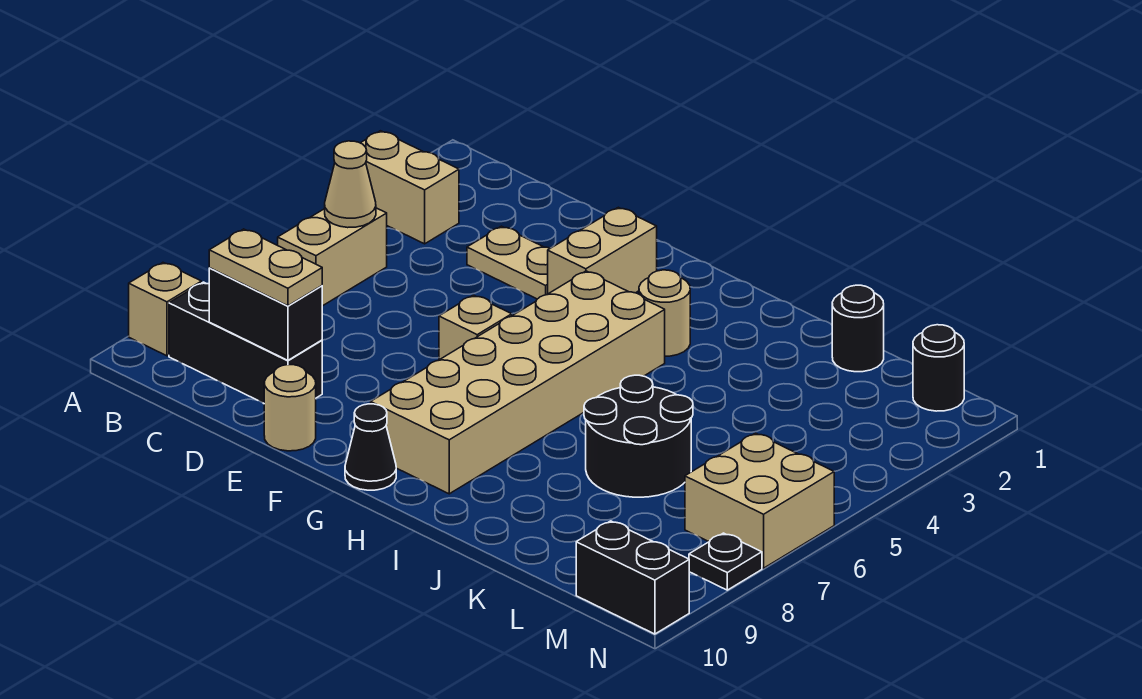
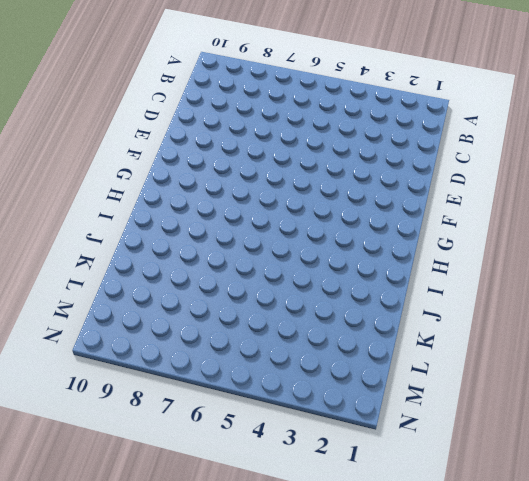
none -> tan brick A3:B3 level 1
none -> tan brick A9 level 1
none -> tan brick B5:B6 level 1

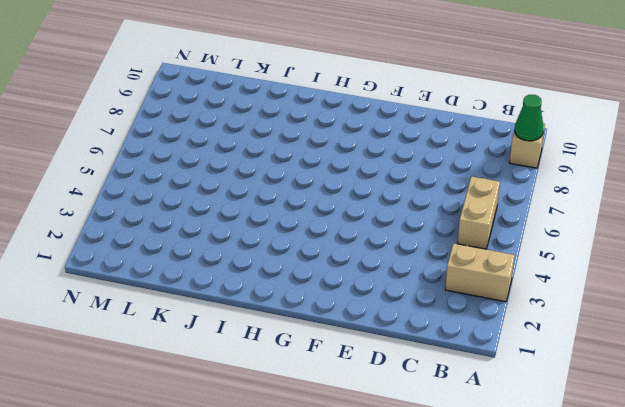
green cone A9 level 2 -> none
none -> black brick B9:D9 level 1
none -> tan plate D3:E3 level 1
none -> tan round brick E10 level 1

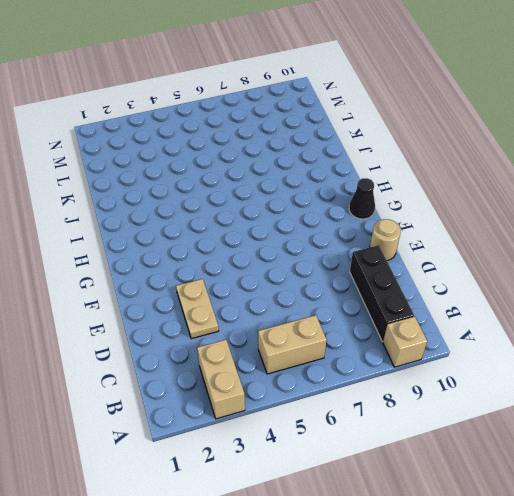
none -> tan brick F2:F3 level 1
none -> tan brick F6 level 1
none -> tan brick G4:H9 level 1

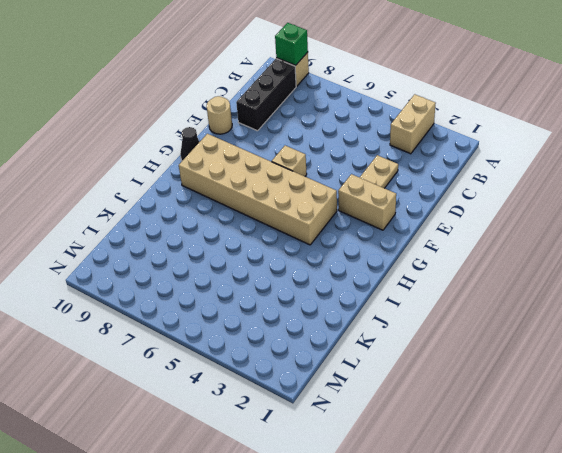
green brick A9 level 2 -> none
none -> tan brick B5:B6 level 1
none -> tan round brick H3 level 1
none -> black round brick J6:K7 level 1

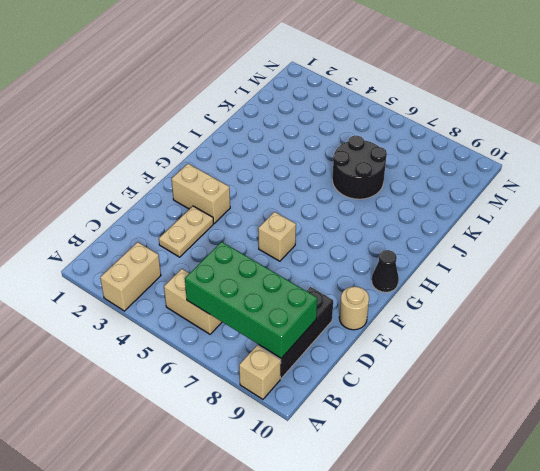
green brick B6:C9 level 2 -> black brick C9:D9 level 2
none -> tan brick G4:H9 level 1
none -> tan round brick H3 level 1
none -> black round brick K1 level 1

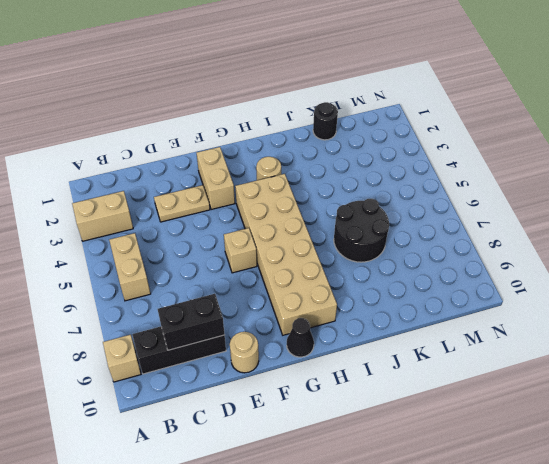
none -> black round brick M1 level 1
none -> tan brick M6:N7 level 1
none -> black brick M10:N10 level 1

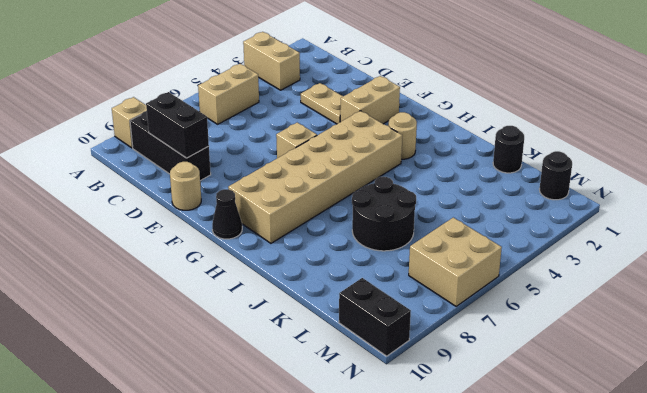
none -> black plate N8 level 1
none -> tan cone B5 level 2
none -> tan plate C9:D9 level 3

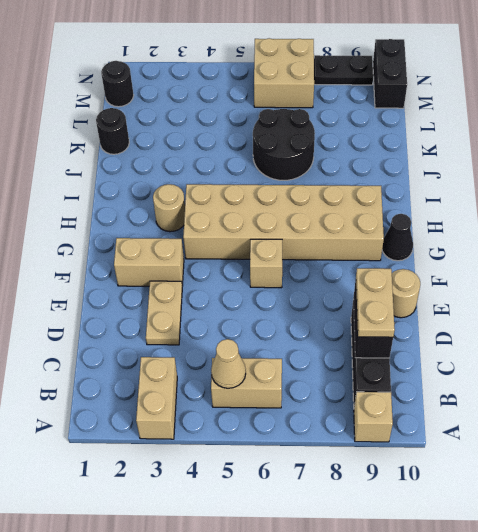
black plate N8:N9 level 1 -> black plate N8 level 1

